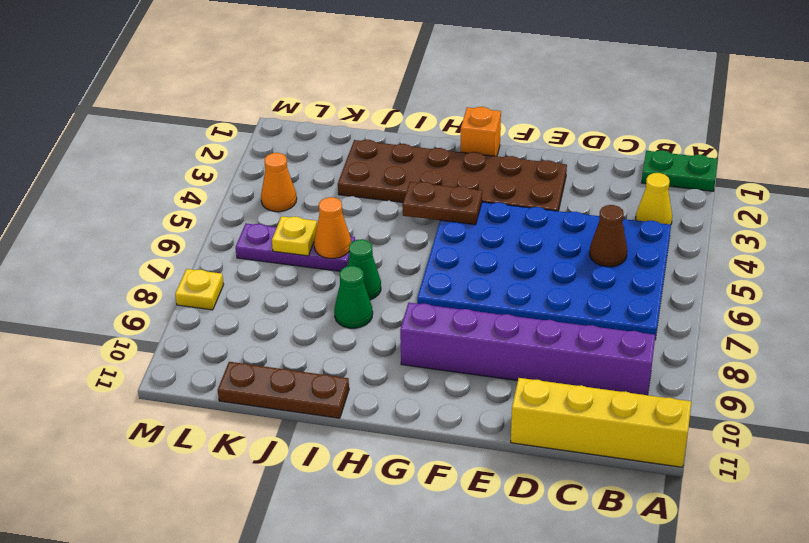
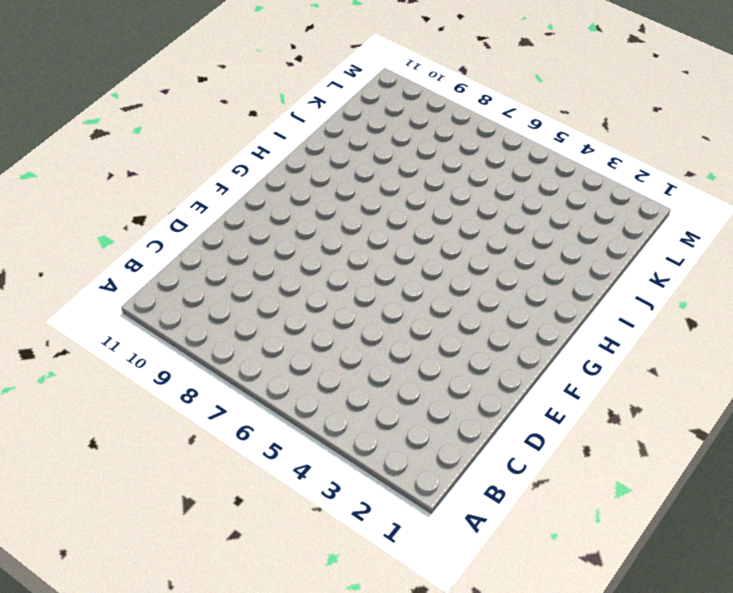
none -> green plate A1:B1 level 1
none -> yellow brick A11:D11 level 1
none -> yellow cone B3 level 1

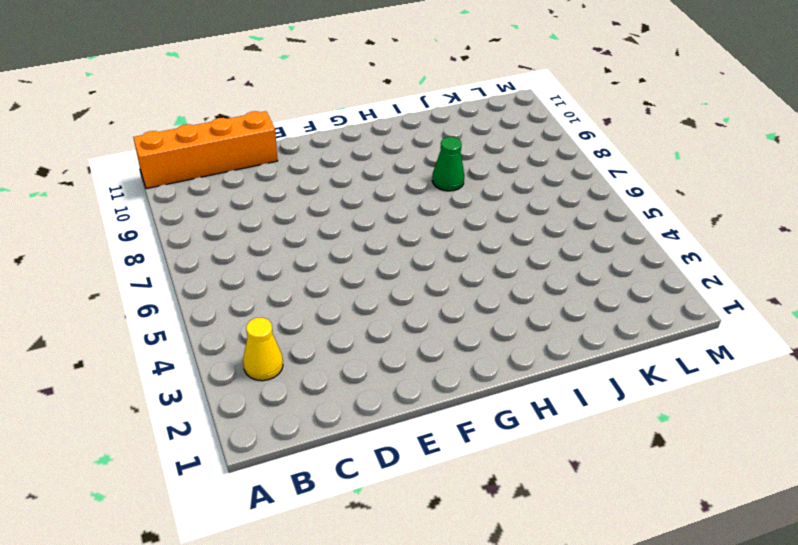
orange brick A11:D11 level 1 -> yellow brick A11:D11 level 1
none -> green plate A1:B1 level 1
none -> blue plate B4:G7 level 1
none -> purple brick B9:G9 level 1

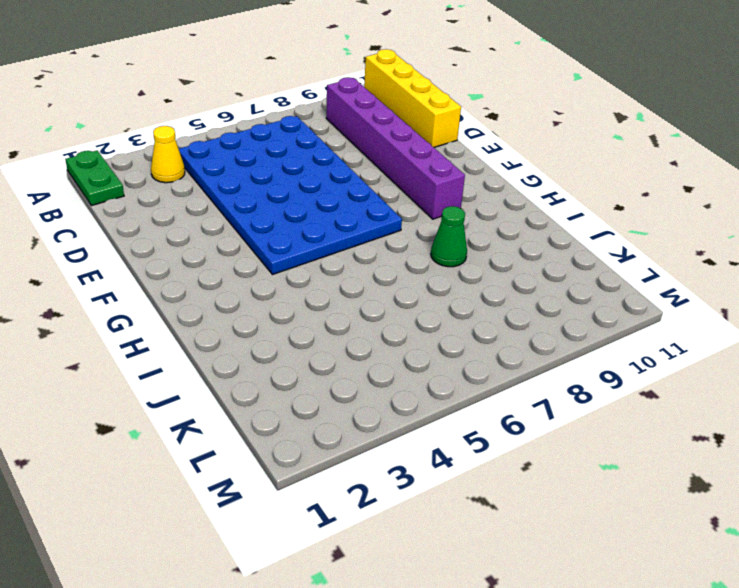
none -> brown plate E2:J3 level 1
none -> orange brick G1 level 1
none -> green cone I7 level 1

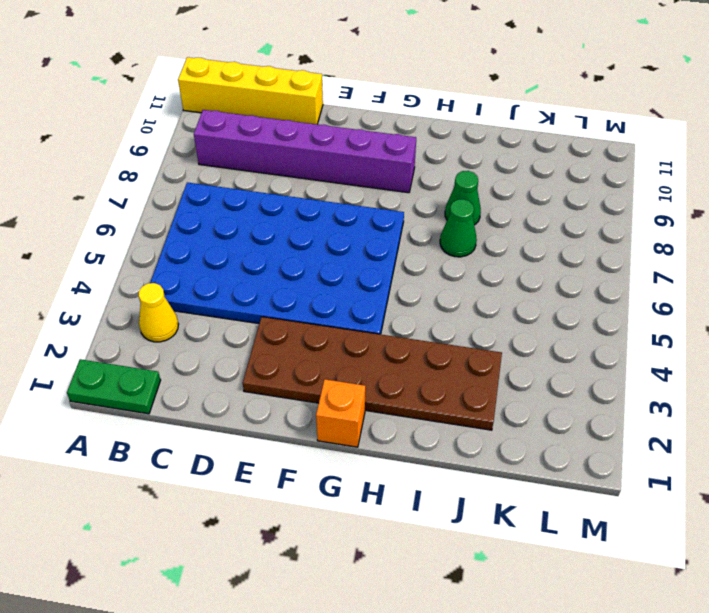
none -> brown plate I11:K11 level 1
none -> purple plate J6:L6 level 1
none -> orange cone L4 level 1

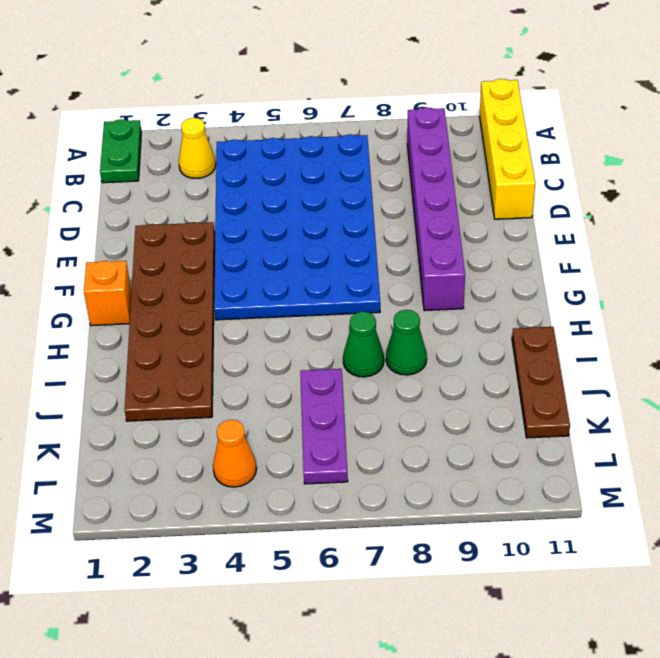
none -> yellow plate M8 level 1
none -> brown cone C5 level 2
none -> brown plate G4:H4 level 2

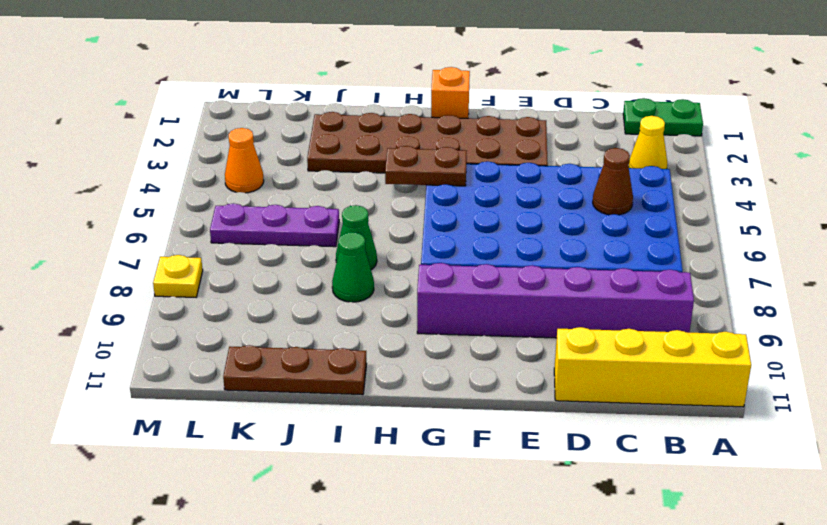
none -> orange cone J6 level 2
none -> yellow plate K6 level 2

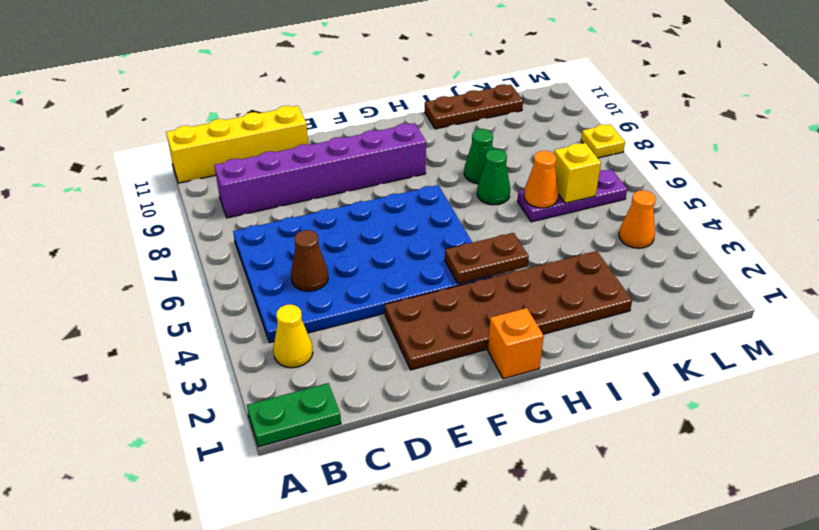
yellow brick K6 level 2 -> yellow plate K6 level 2

